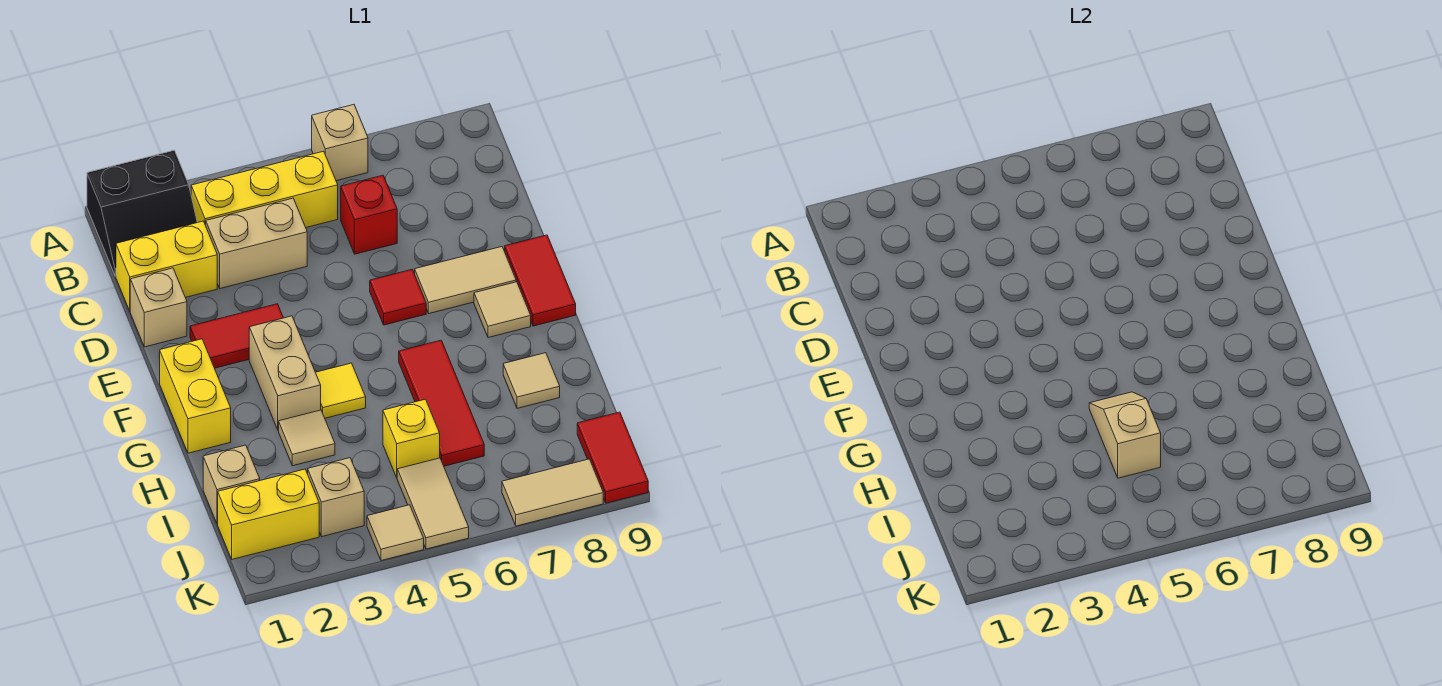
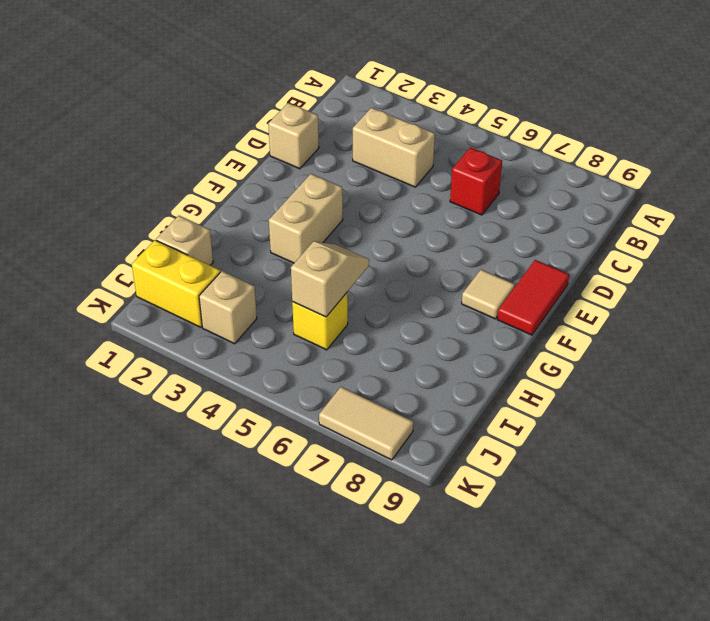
none -> black slope A1:B2 level 1 top A
none -> tan brick A6 level 1
none -> yellow brick B3:B5 level 1

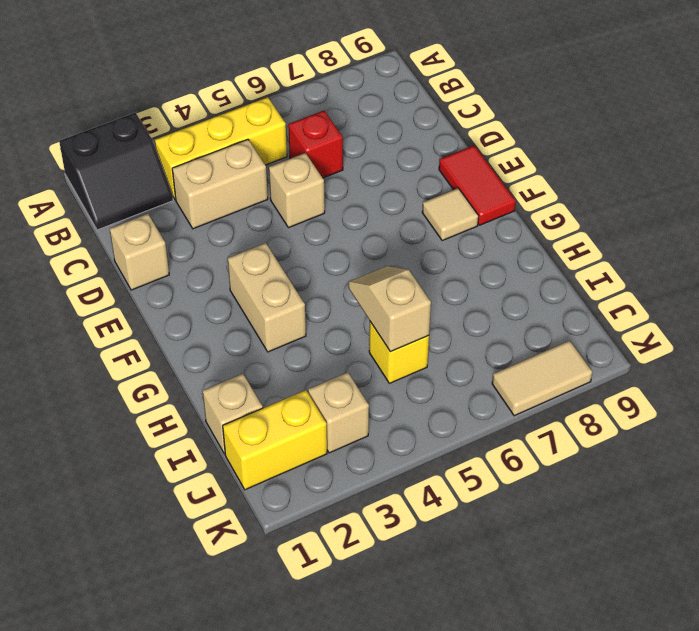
tan brick D5 level 1 -> tan brick A6 level 1
none -> yellow brick C1:C2 level 1
none -> red tile E2:E3 level 1
none -> red tile E6 level 1

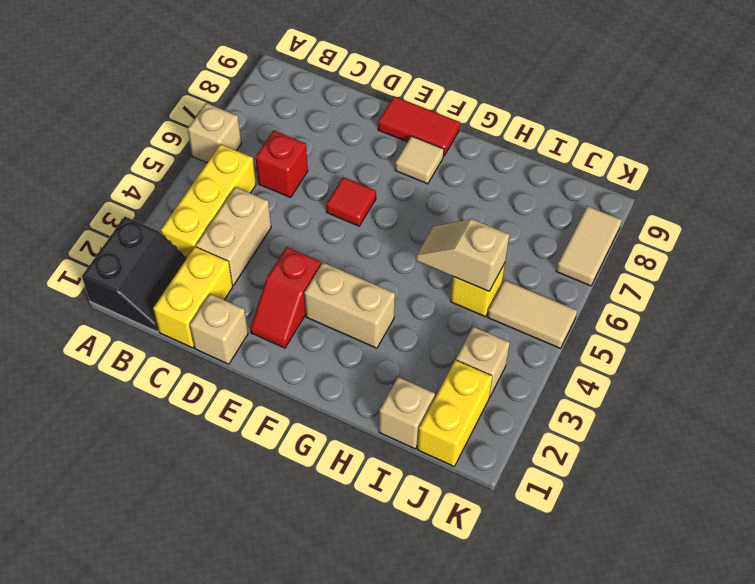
red slope E2:E3 level 1 top 3 -> red tile E2:E3 level 1
none -> tan tile E7:E8 level 1
none -> yellow brick F1:G1 level 1
none -> yellow tile G4 level 1

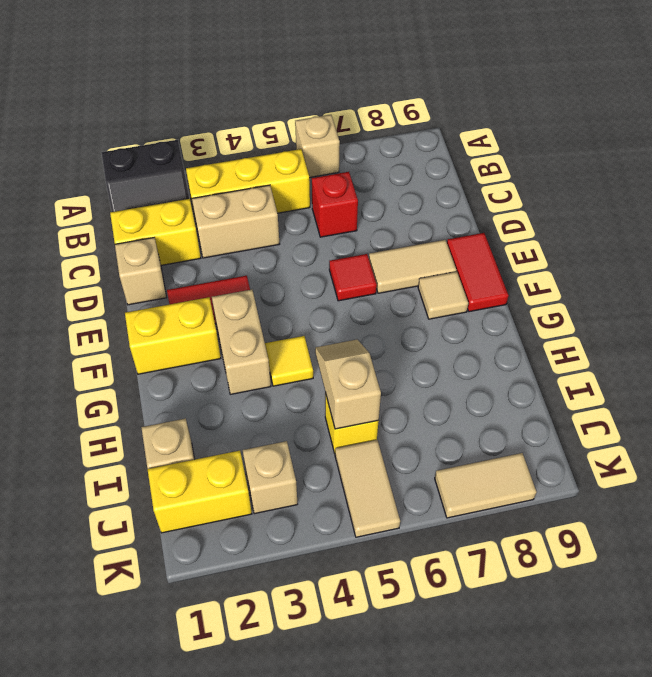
yellow brick F1:F2 level 1 -> yellow brick F1:G1 level 1
none -> red tile G6:I6 level 1
none -> tan tile H3 level 1
none -> tan tile H8 level 1

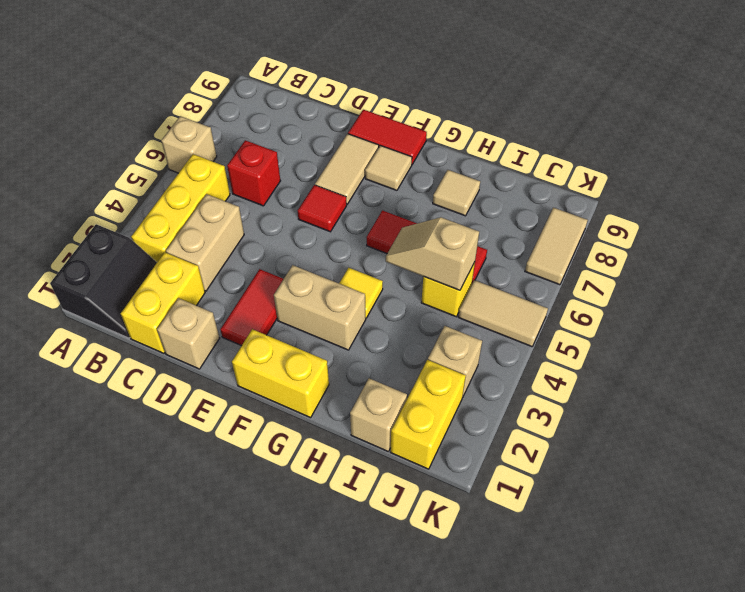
none -> tan tile H3 level 1
none -> red tile J9:K9 level 1
none -> tan tile K4 level 1

